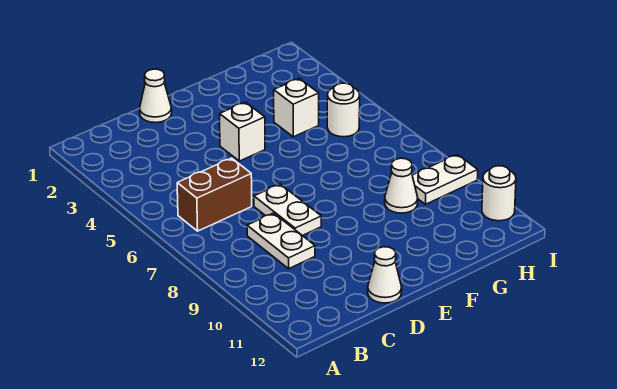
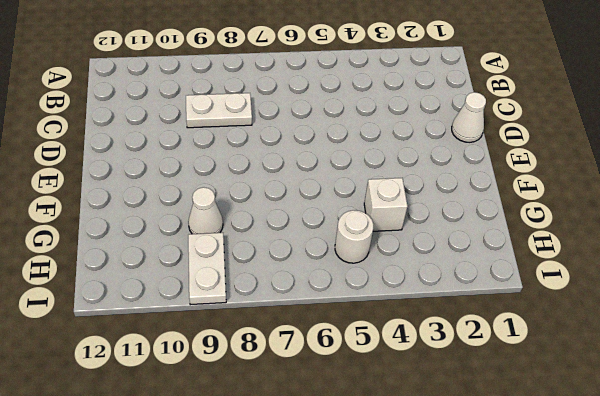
none -> brown brick B6:C6 level 1
none -> white plate D7:D8 level 1

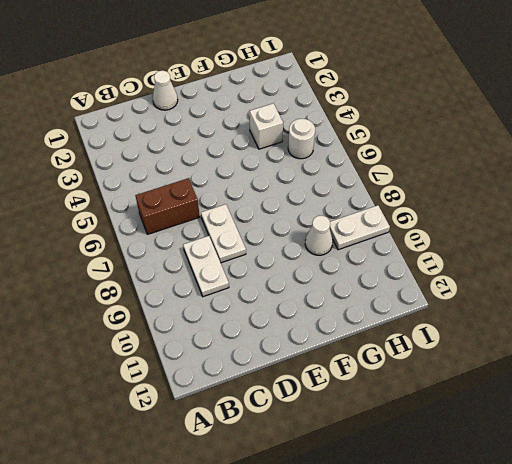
none -> white cone D12 level 1
none -> white brick E4 level 1

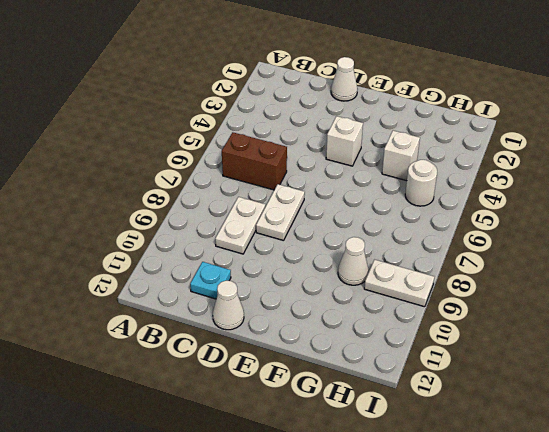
cyan plate C11 level 1 -> none
none -> white round brick I11 level 1

